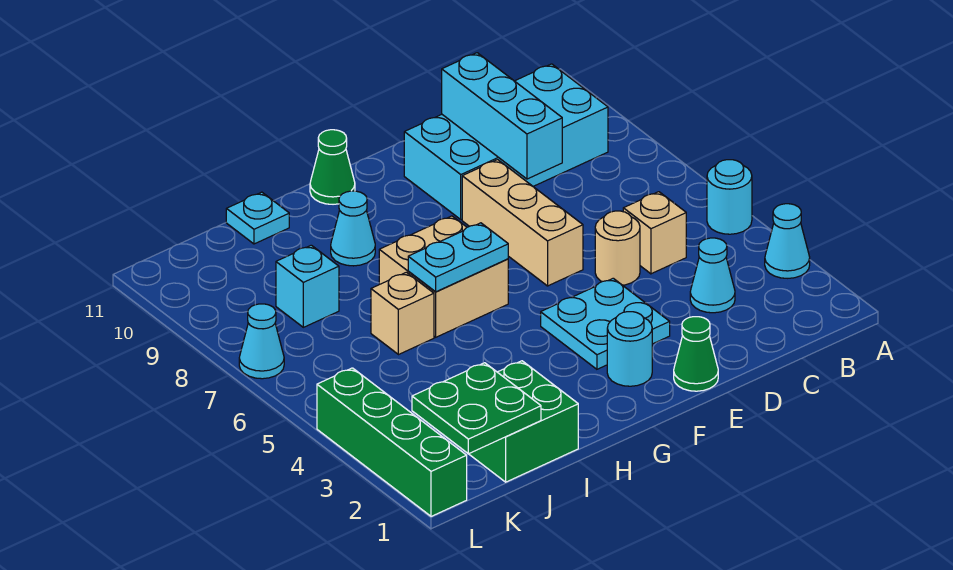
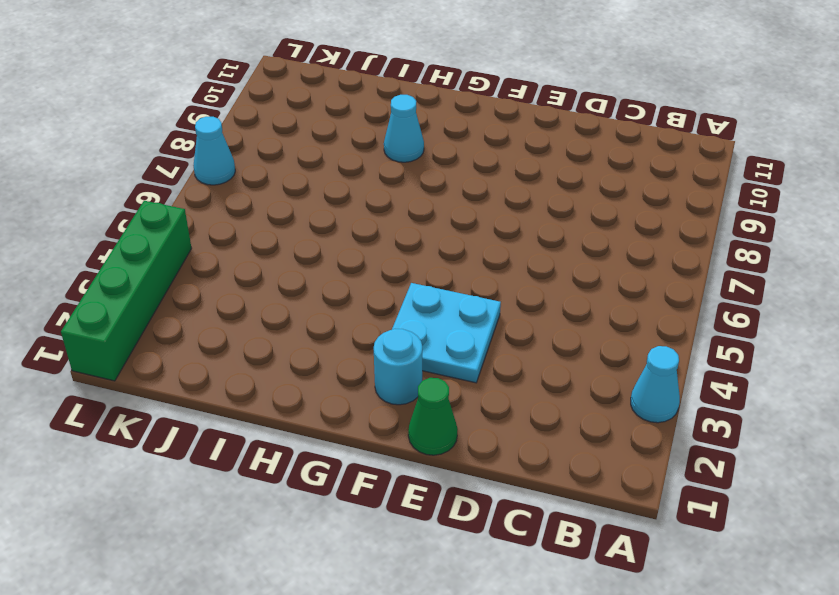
none -> cyan round brick A5 level 1
none -> cyan brick B9:E10 level 1
none -> cyan cone C3 level 1

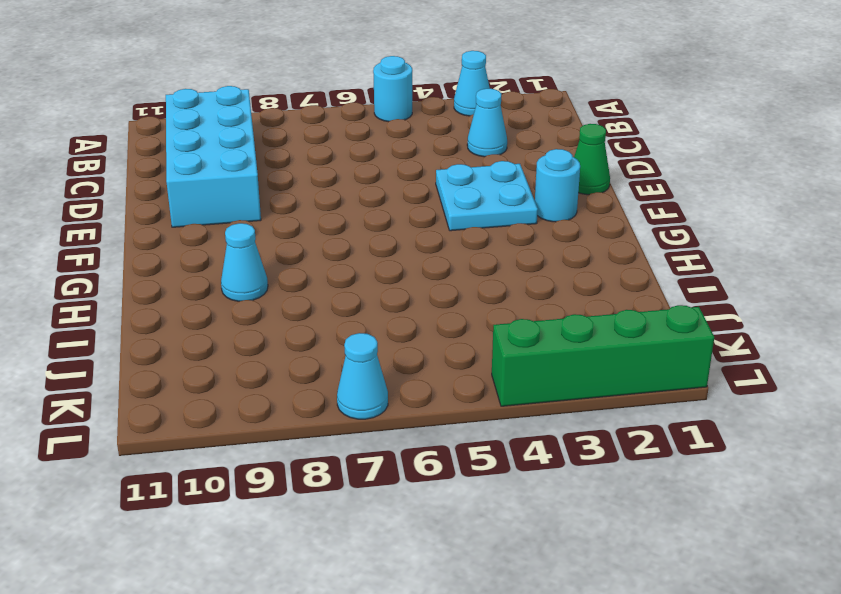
none -> tan brick C5 level 1
none -> tan round brick D5 level 1
none -> tan brick E6:E8 level 1

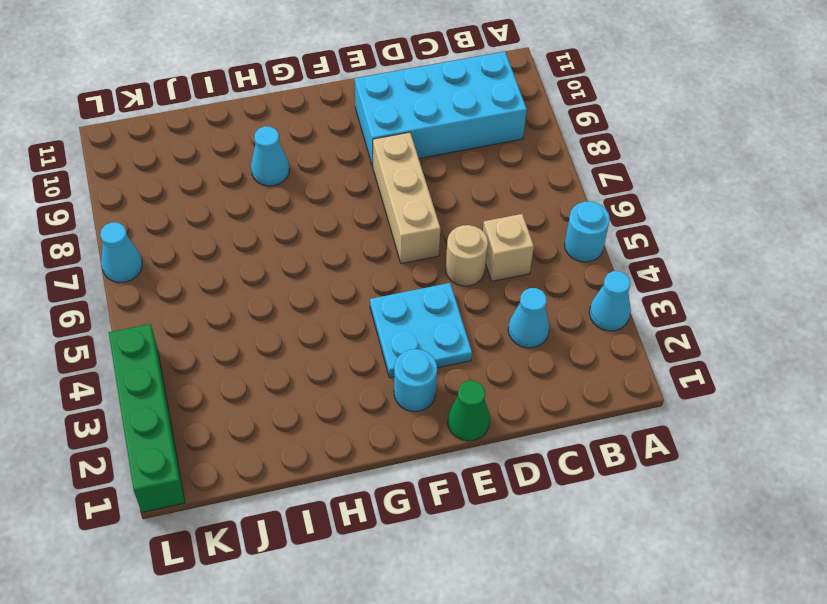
none -> tan brick G6:H7 level 1
none -> green cone G11 level 1
none -> green brick I1:J2 level 1

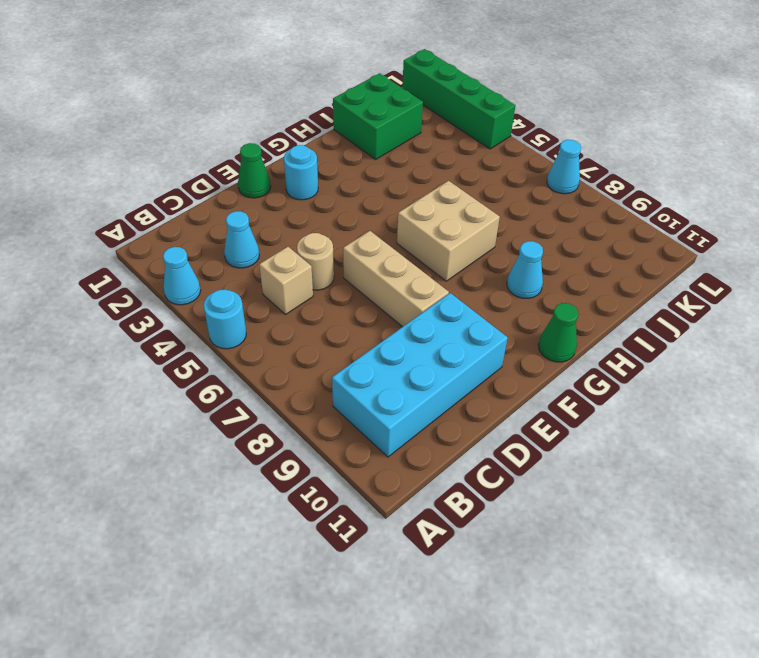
none -> cyan plate E3:F4 level 1
none -> tan brick I6 level 1
none -> cyan plate I11 level 1

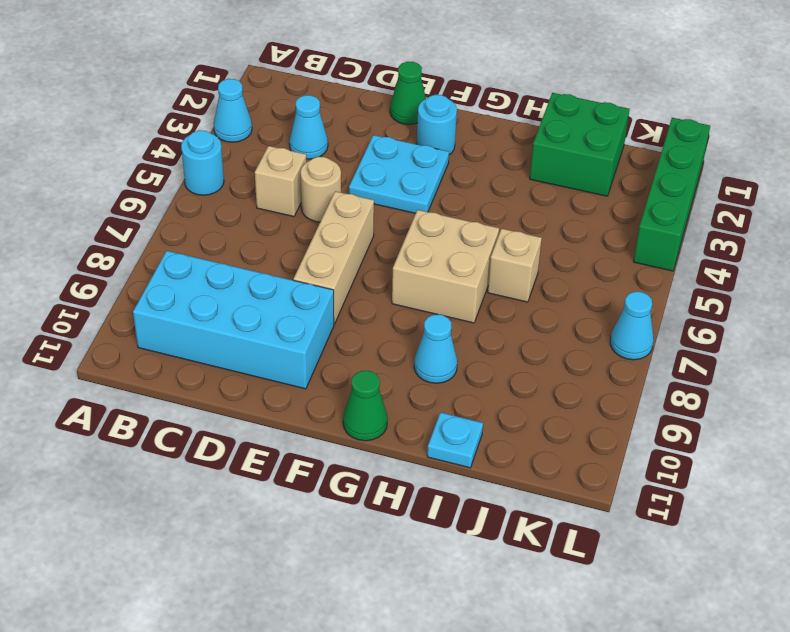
none -> cyan brick J8 level 1
none -> cyan brick D8:D10 level 2
none -> cyan plate G6:H6 level 2

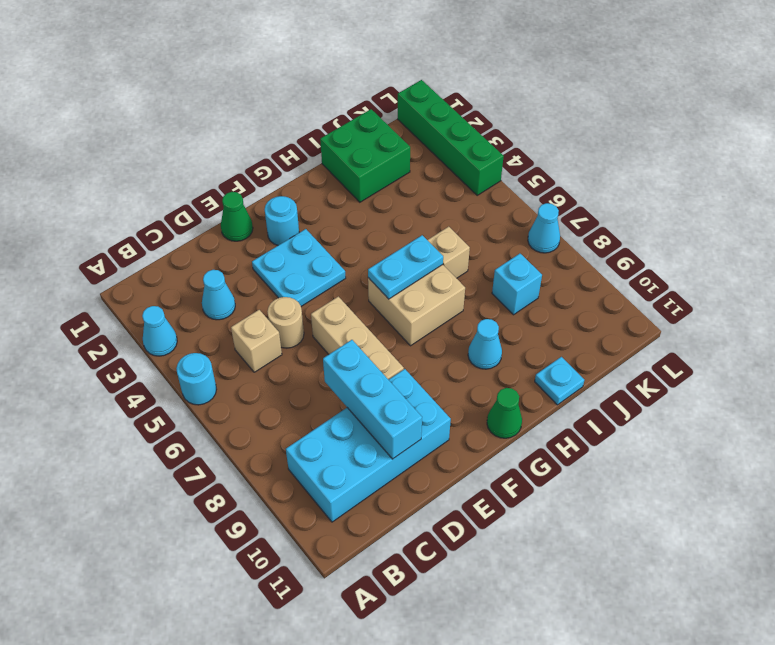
none -> green plate J1:K2 level 2

